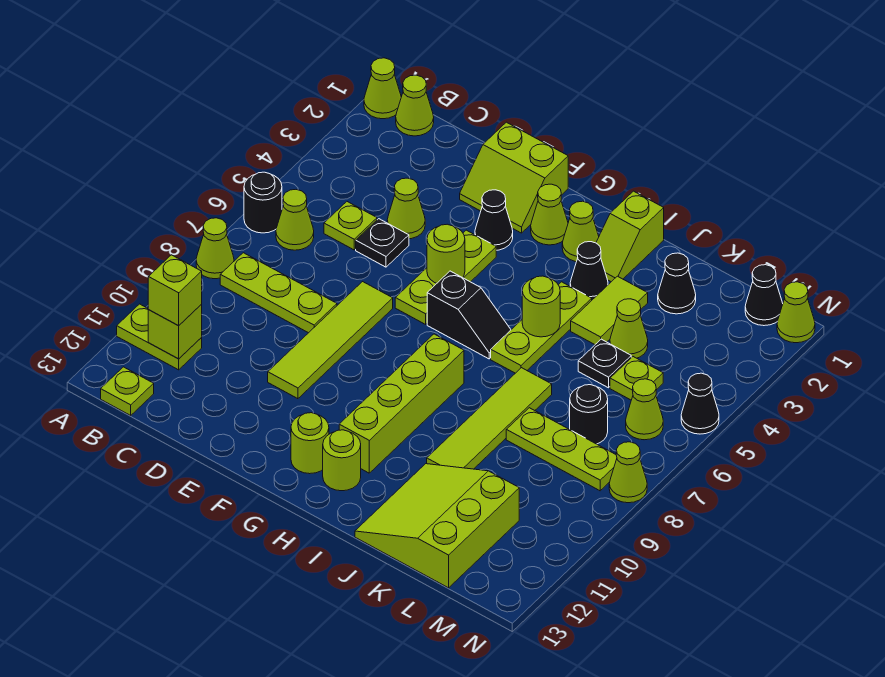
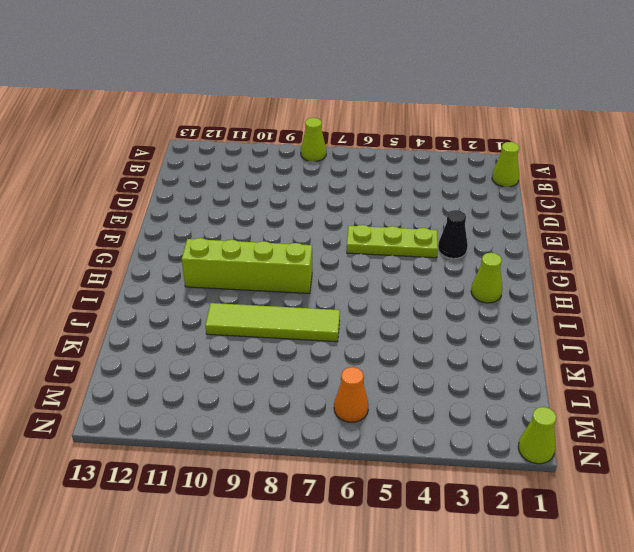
orange cone M6 level 1 -> lime cone M6 level 1
none -> lime cone A1 level 1
none -> black round brick A6 level 1
none -> lime plate A11:B11 level 1
none -> lime cone B6 level 1

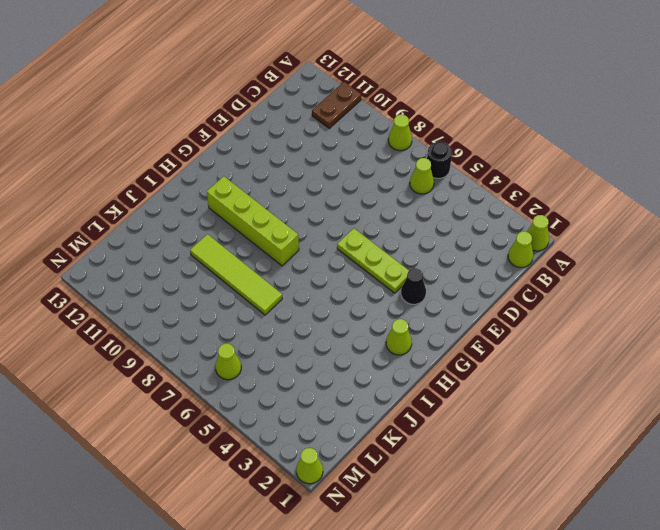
brown plate A11:B11 level 1 -> lime plate A11:B11 level 1
none -> lime plate B8:D8 level 1
none -> lime plate B13 level 1
none -> lime plate C5 level 1
none -> lime cone D4 level 1

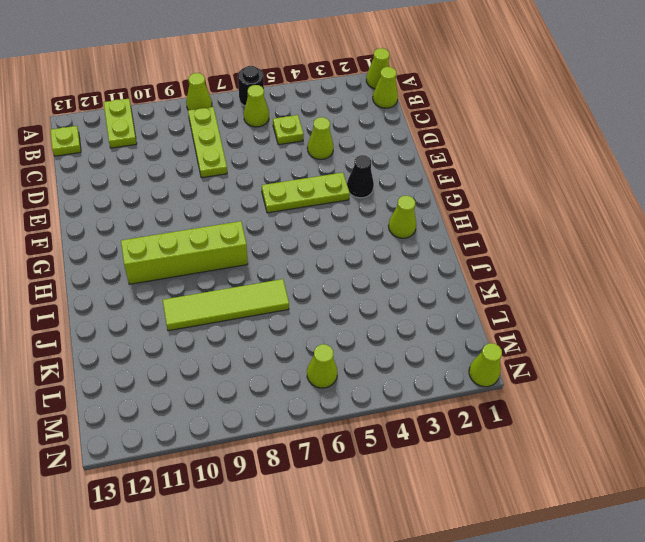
none -> black plate D5 level 1
none -> lime slope E1:F2 level 1 top 1
none -> lime tile E7:E10 level 1
none -> lime cone G2 level 1

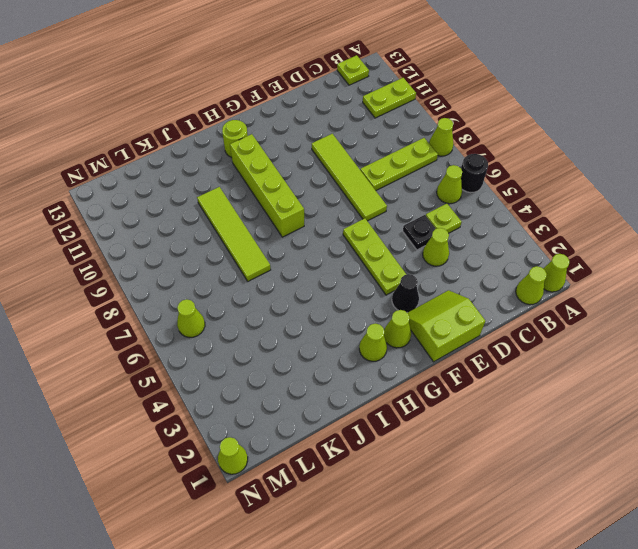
none -> black slope G6:H6 level 1 top G
none -> lime round brick G12 level 1
none -> lime slope I1:I2 level 1 top 1
none -> black cone I3 level 1

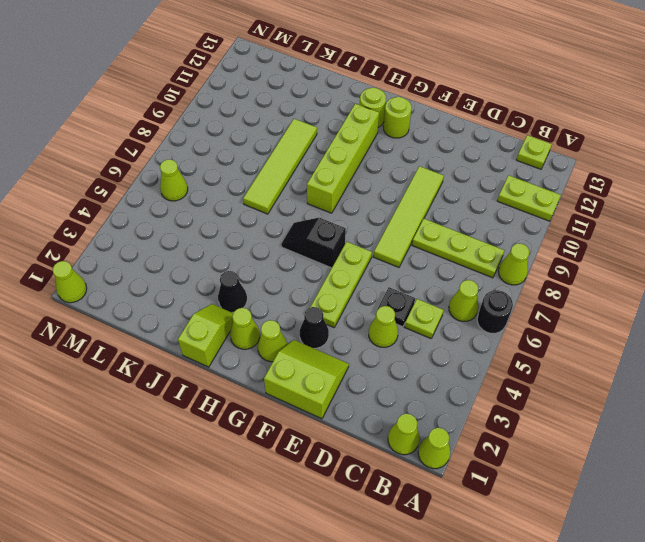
none -> lime plate I4:I6 level 1
none -> lime tile J3:J4 level 1
none -> lime slope J11:L13 level 1 top L
none -> black cone K2 level 1

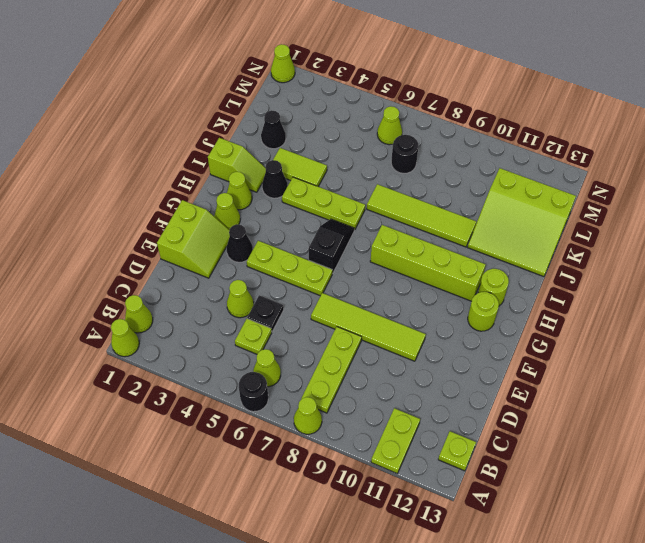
none -> lime cone K4 level 1
none -> black plate K5 level 1
none -> lime plate K8:M8 level 1
none -> lime plate L5 level 1

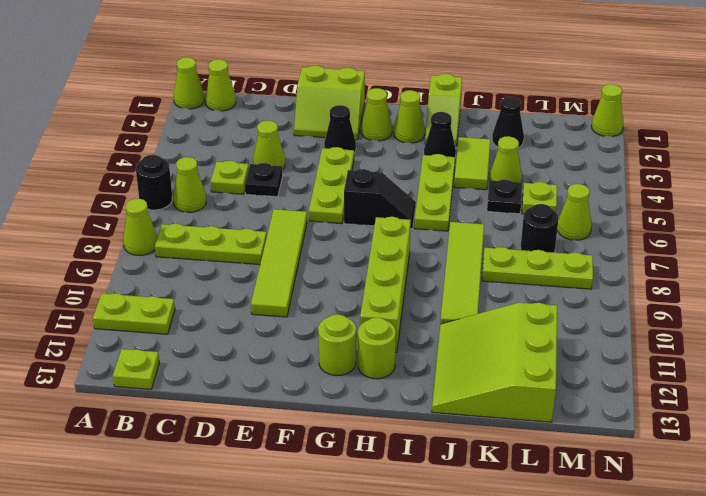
none -> black cone M1 level 1
none -> black cone N5 level 1
none -> lime cone N8 level 1
none -> lime brick B11 level 2

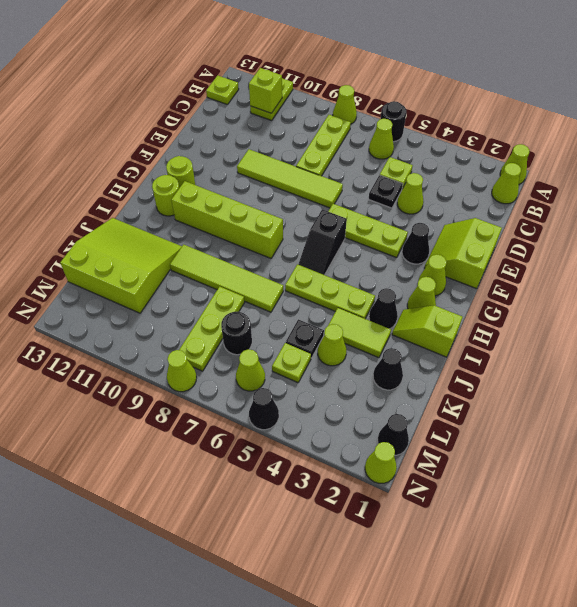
none -> lime round brick F5 level 2
none -> lime round brick I5 level 2
none -> lime brick B11 level 3

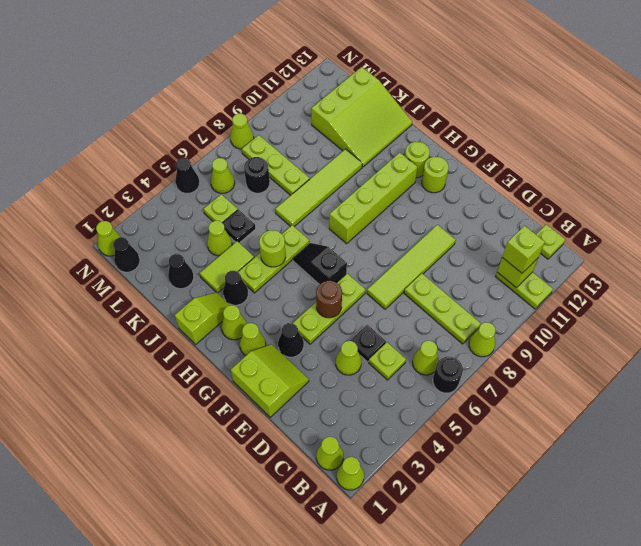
brown round brick F5 level 2 -> lime round brick F5 level 2

